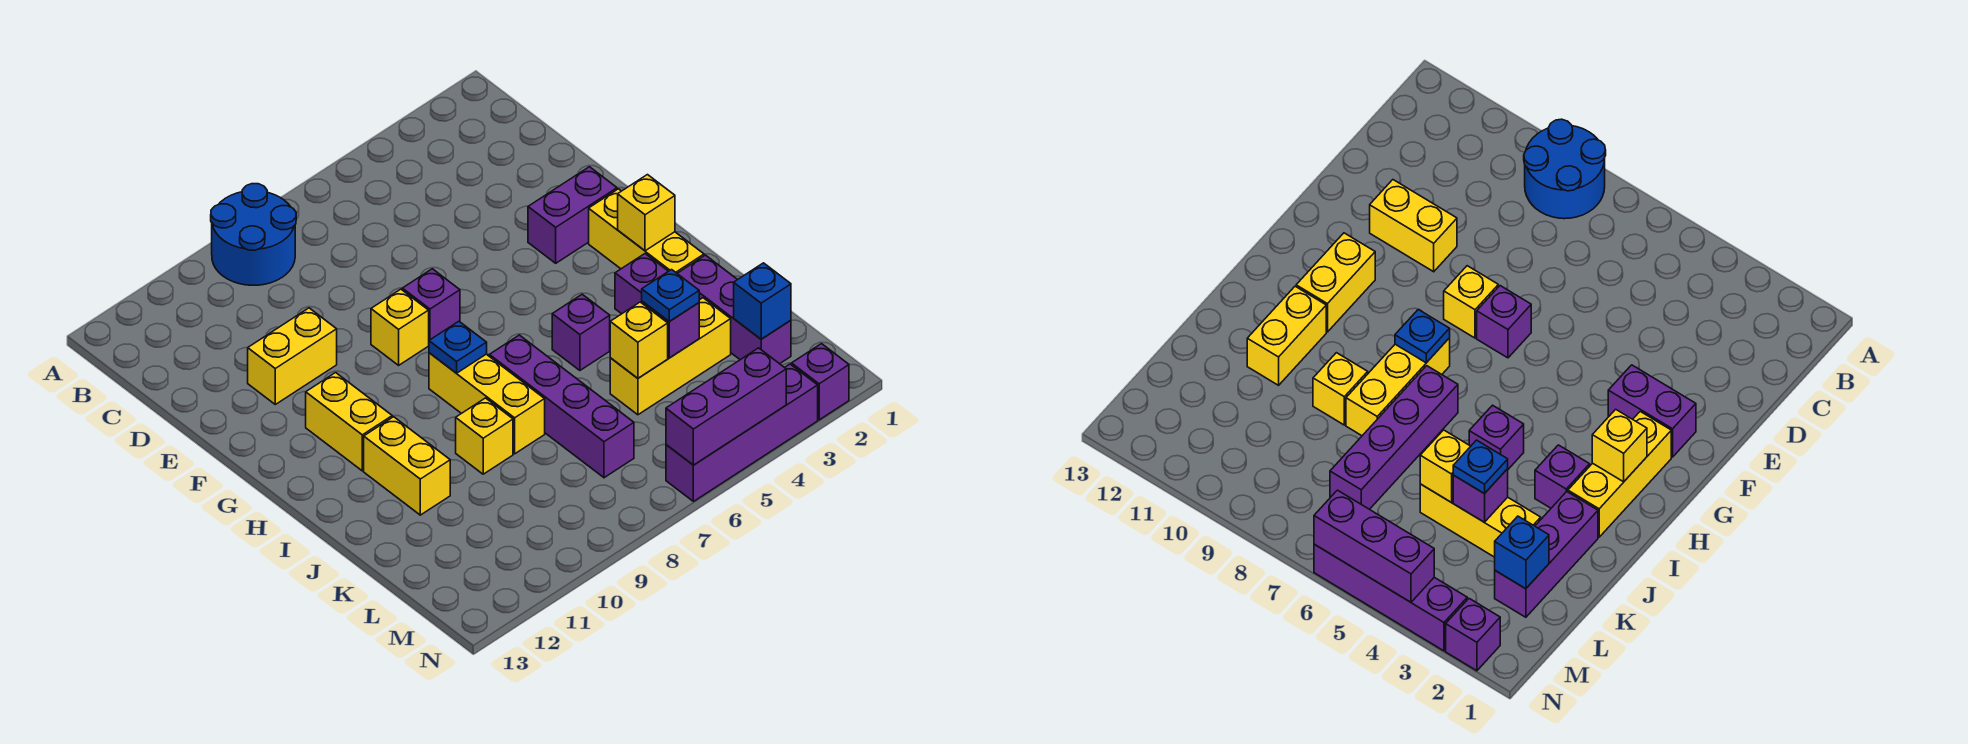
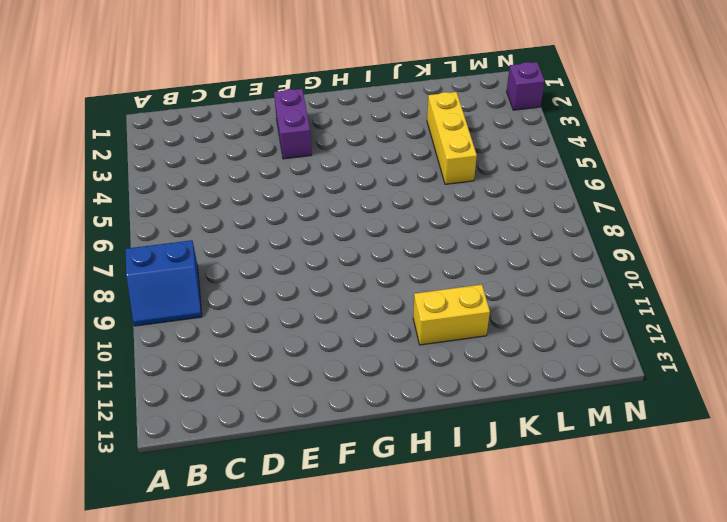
blue slope A8:B9 level 1 top 8 -> blue round brick A8:B9 level 1
none -> yellow brick E10:E11 level 1
none -> purple brick F7 level 1
none -> yellow brick F8 level 1

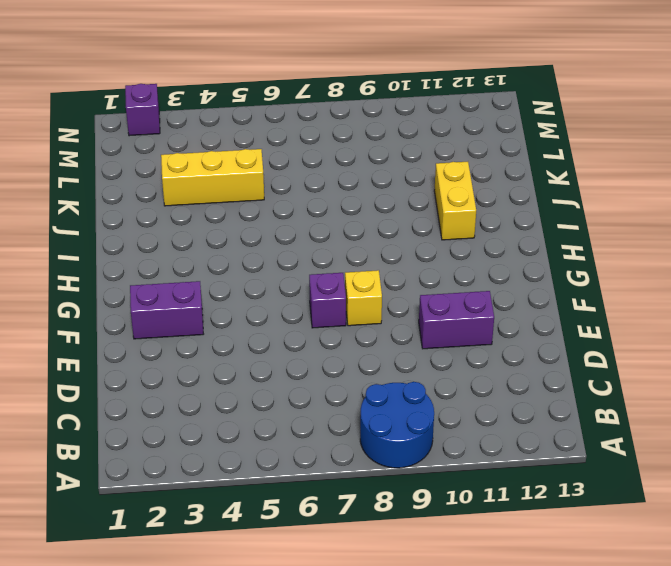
purple brick E10:E11 level 1 -> yellow brick E10:E11 level 1
none -> yellow brick G2:I2 level 1
none -> yellow brick G11:H11 level 1
none -> yellow brick H8:J8 level 1

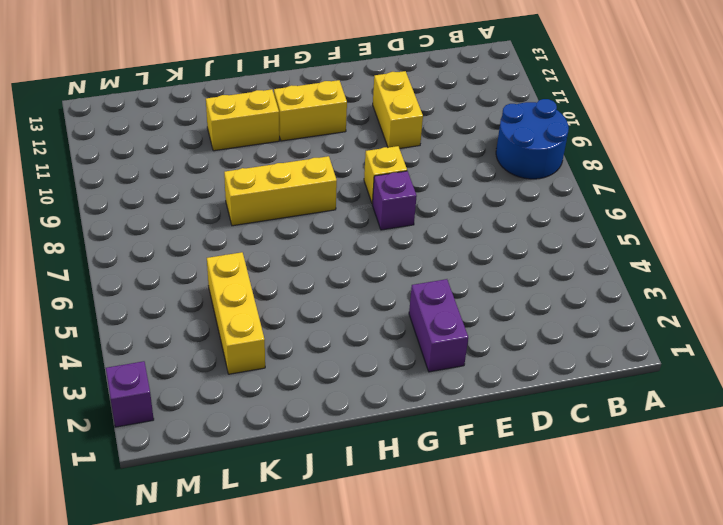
none -> yellow brick G2:I2 level 1
none -> purple brick I3 level 1
none -> purple brick I5 level 1

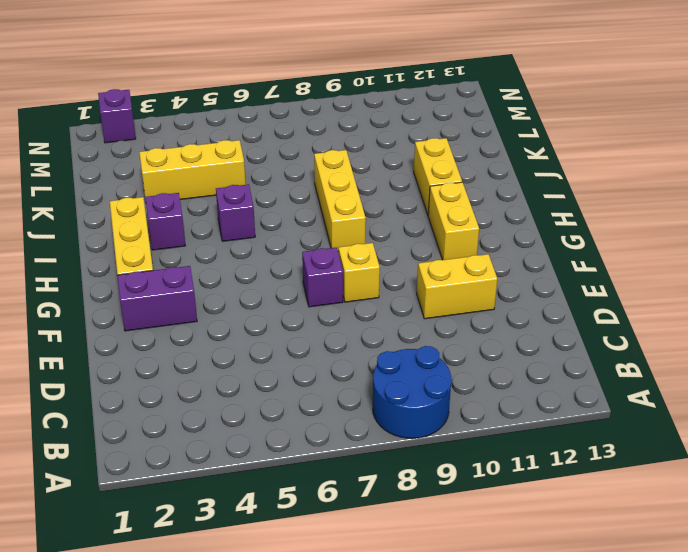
none -> purple brick I7:L7 level 1
none -> purple brick J2:L2 level 1
none -> yellow brick J9 level 1

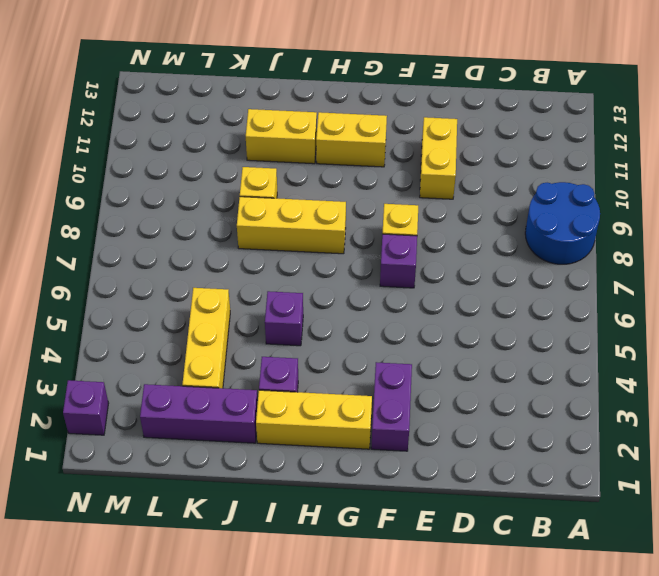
none -> purple brick I7:L7 level 1
none -> purple brick N3:N6 level 1
none -> yellow brick H2 level 2

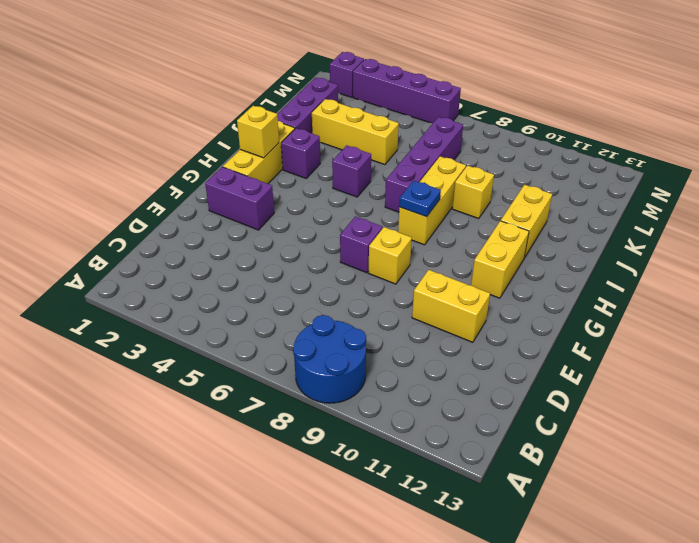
none -> purple brick K4 level 2
none -> yellow brick K5 level 2
none -> blue brick L2 level 2

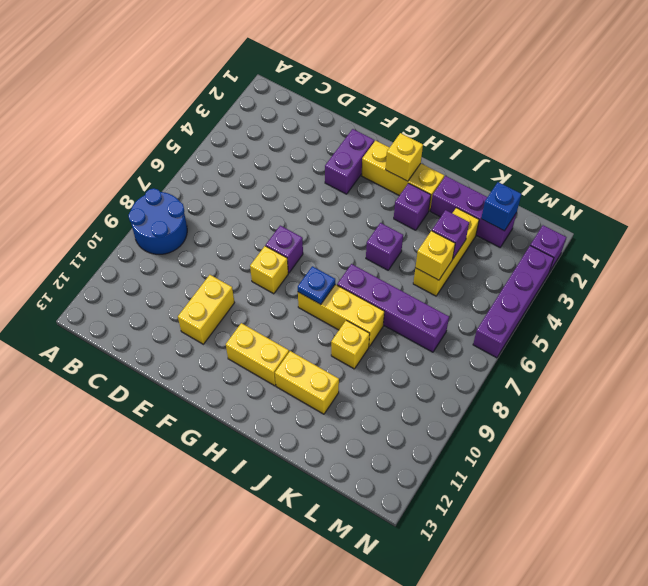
none -> purple brick N4:N6 level 2
none -> blue plate K4 level 3

